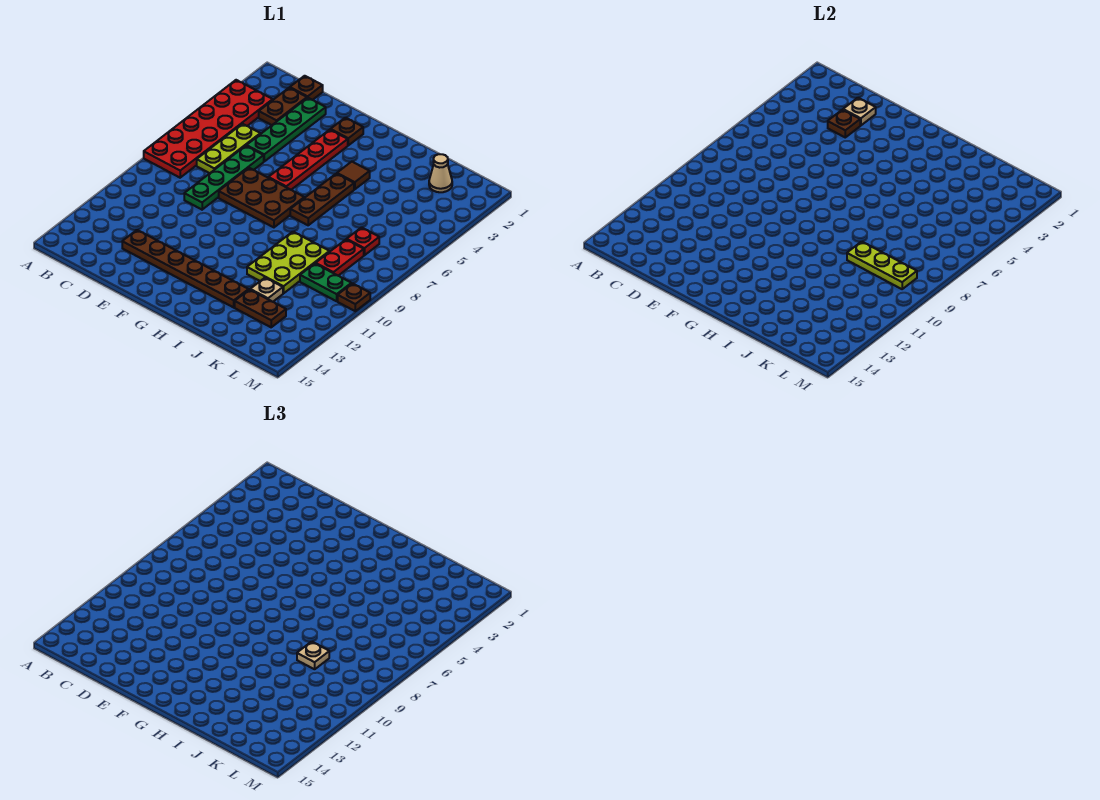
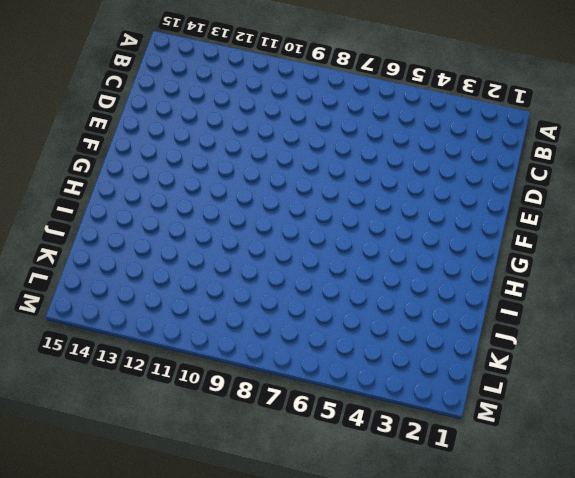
none -> red plate A3:B8 level 1
none -> brown plate C1 level 1
none -> brown plate C2:C3 level 1

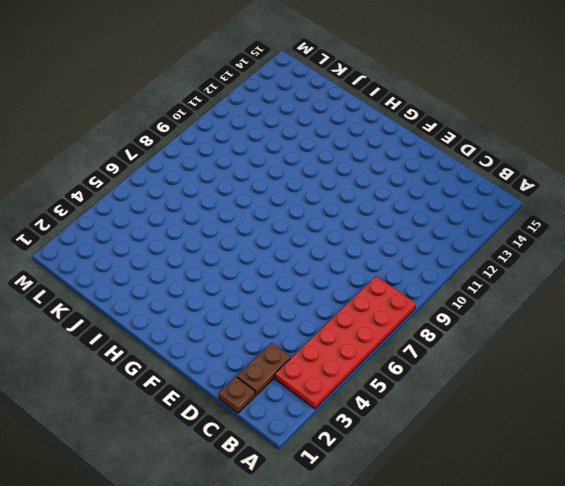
none -> lime plate C5:C7 level 1
none -> green plate D2:D5 level 1
none -> green plate D6:D9 level 1

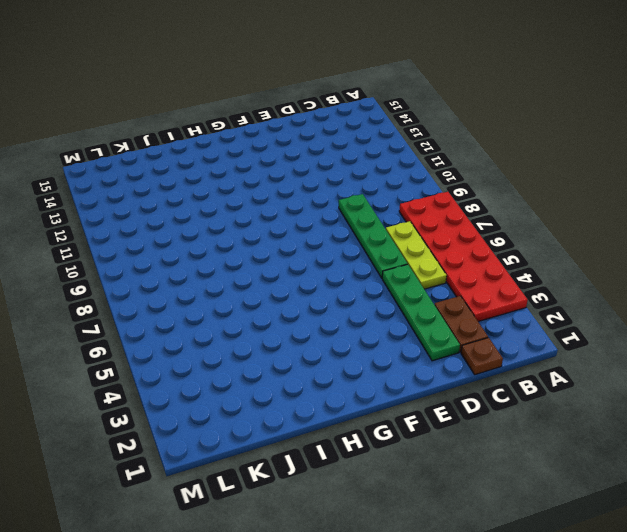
none -> brown plate D13:I13 level 1
none -> brown plate E7:G8 level 1
none -> brown plate F2 level 1

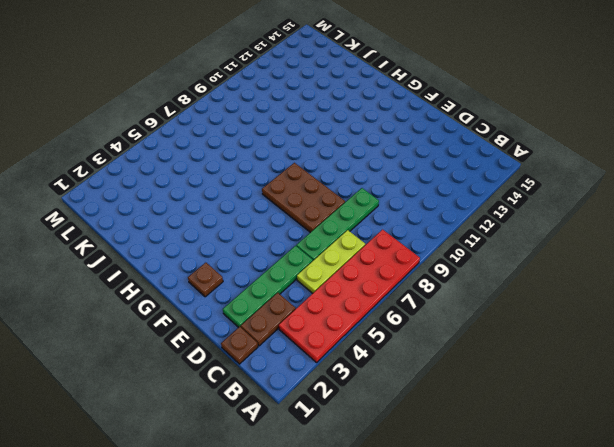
none -> brown plate D13:I13 level 1
none -> red plate F3:F6 level 1
none -> brown tile H4 level 1

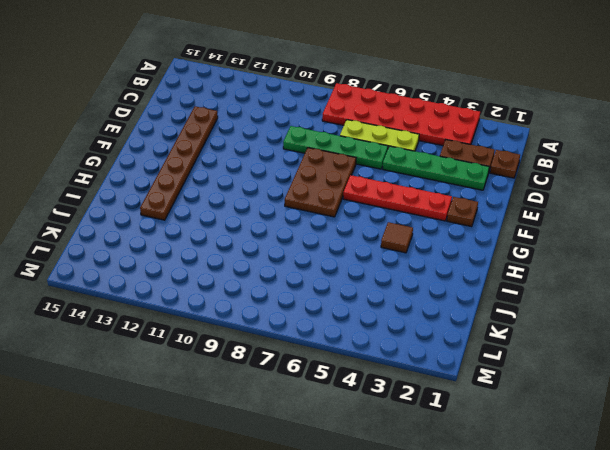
none -> brown plate H5:H7 level 1
none -> lime plate I9:J11 level 1
none -> tan plate J12 level 1

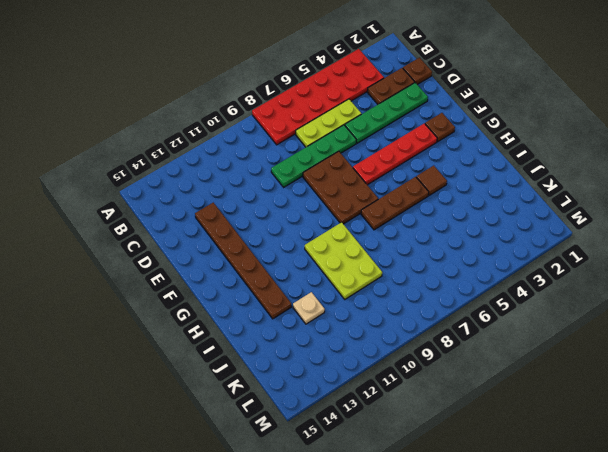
lime plate H9:J10 level 1 -> lime plate I9:J11 level 1
none -> brown plate J13:K13 level 1
none -> tan cone K2 level 1
none -> red plate K7 level 1

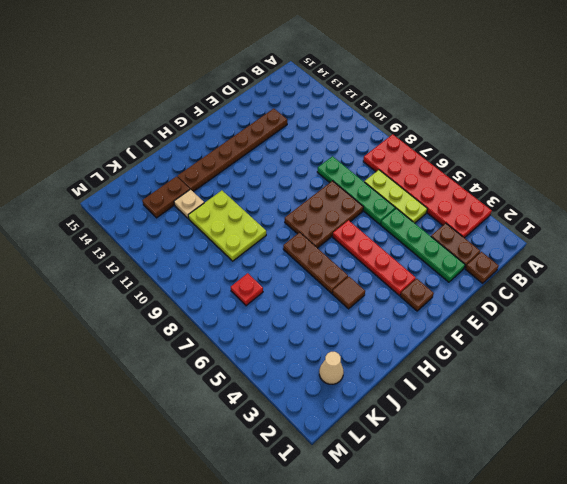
none -> red plate K8:K9 level 1
none -> green plate K10:L10 level 1
none -> brown plate M10 level 1

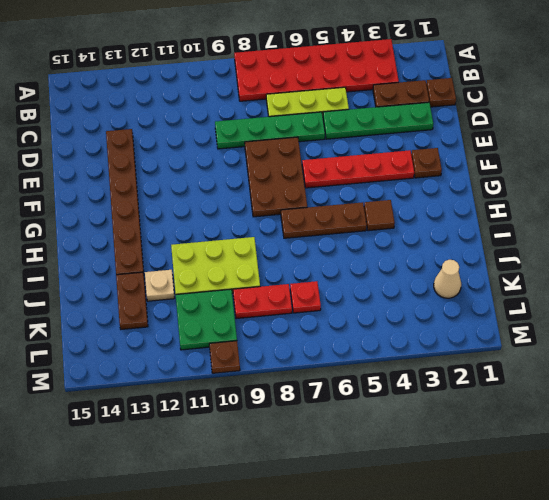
green plate K10:L11 level 1 -> green plate K10:L10 level 1
none -> tan plate D2 level 2
none -> brown plate D3 level 2
none -> lime plate J9:L9 level 2

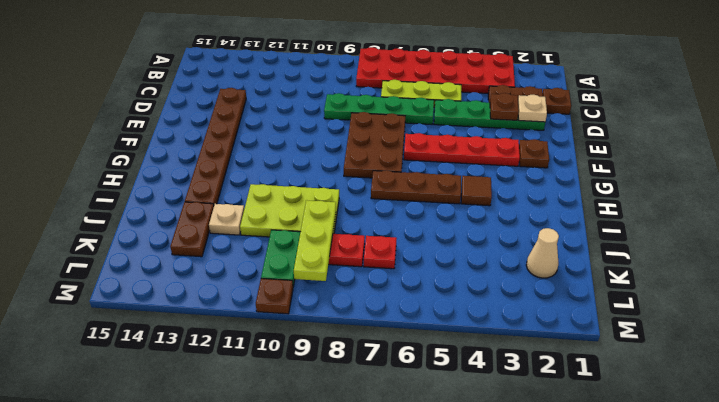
none -> tan plate J9 level 3

